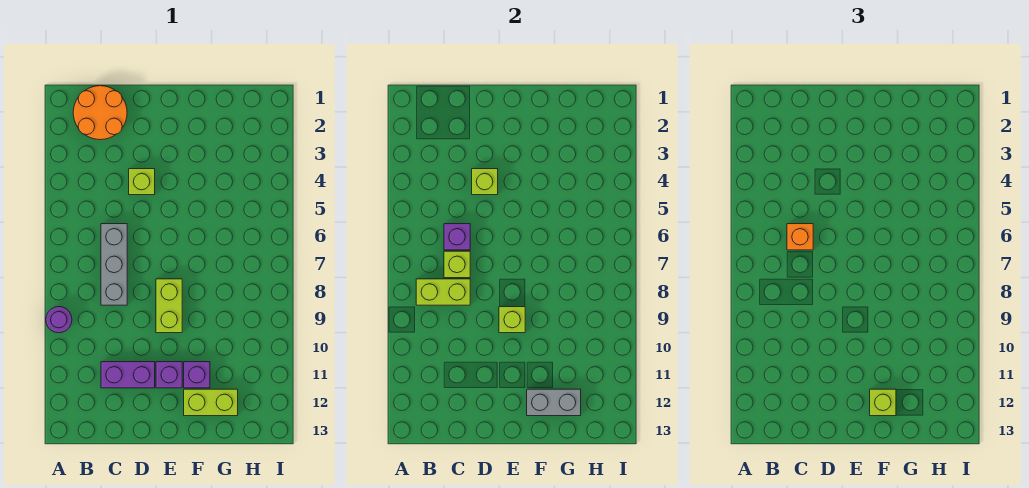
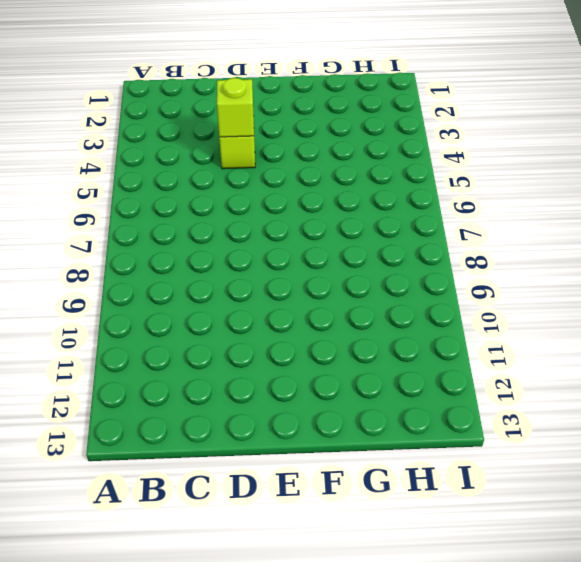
none -> purple round brick A9 level 1
none -> orange round brick B1:C2 level 1
none -> grey brick C6:C8 level 1

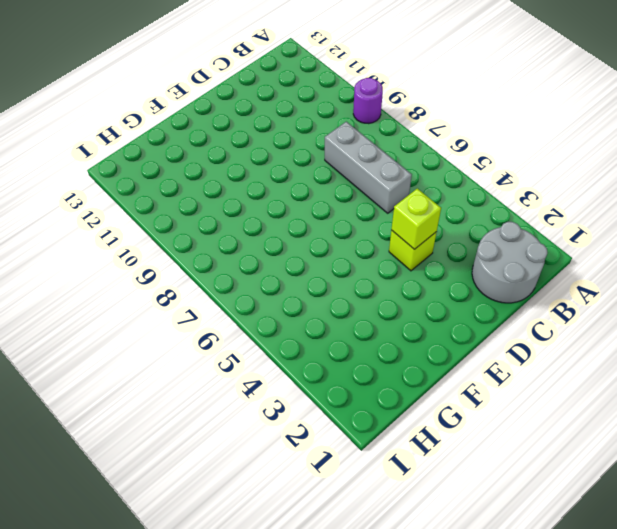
grey round brick B1:C2 level 1 -> orange round brick B1:C2 level 1
none -> purple brick C11:D11 level 1
none -> lime brick E8:E9 level 1
none -> purple brick E11 level 1

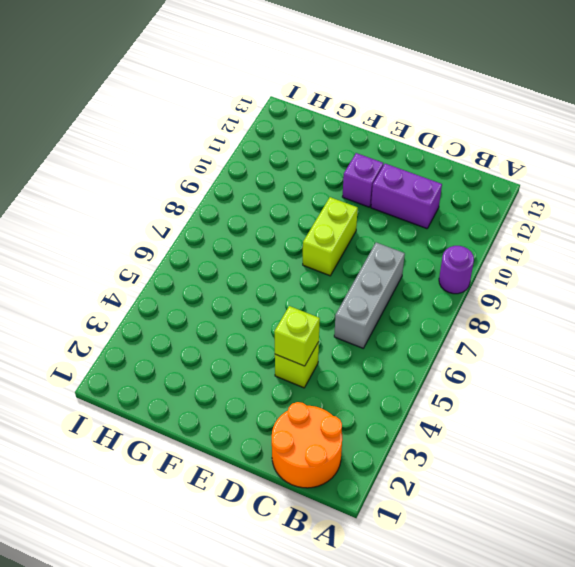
none -> purple brick F11 level 1
none -> lime brick F12:G12 level 1
none -> lime brick B8:C8 level 2

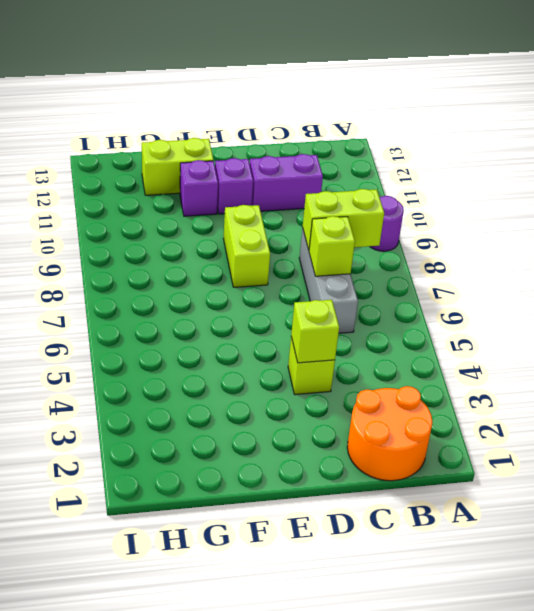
none -> purple brick C6 level 2
none -> lime brick E9 level 2
none -> grey brick F12:G12 level 2

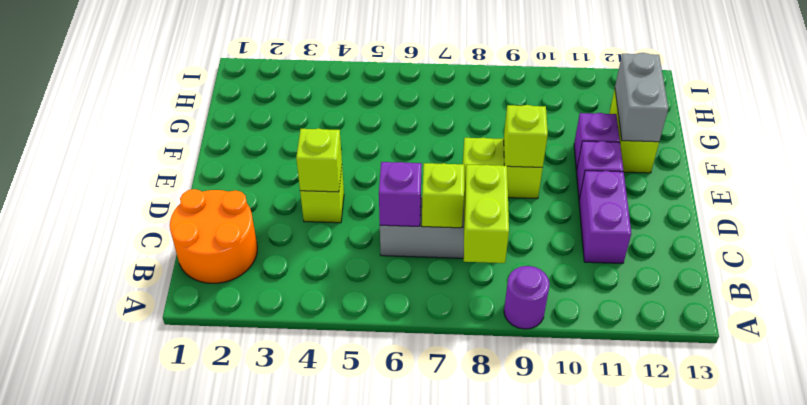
none -> orange brick C6 level 3
none -> lime brick F12 level 3

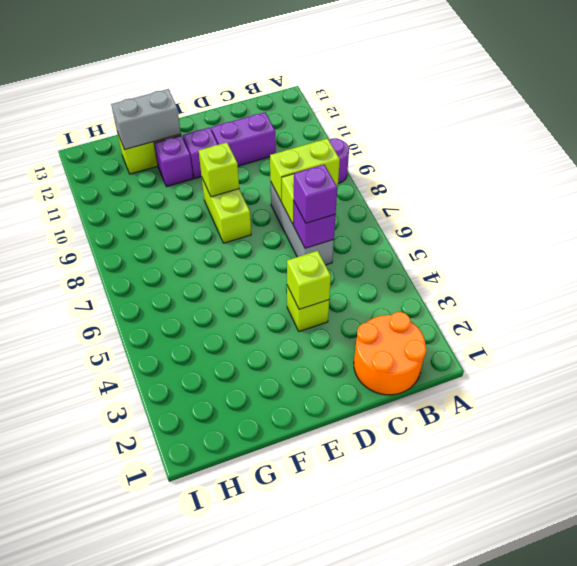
purple brick C6 level 3 -> orange brick C6 level 3
none -> lime brick F12 level 3

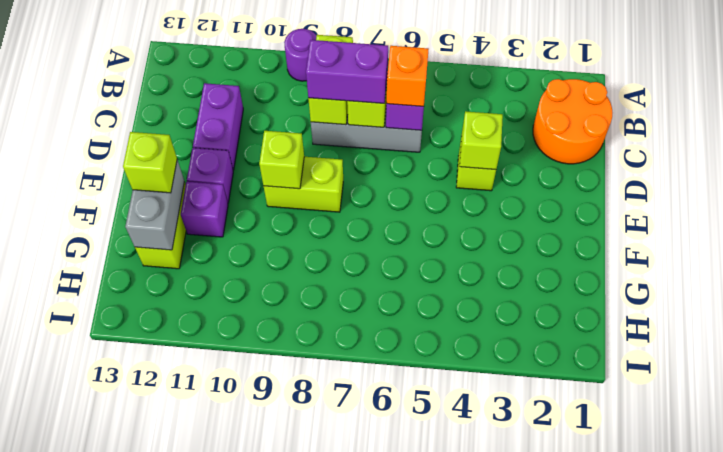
purple brick C7:C8 level 3 -> none

